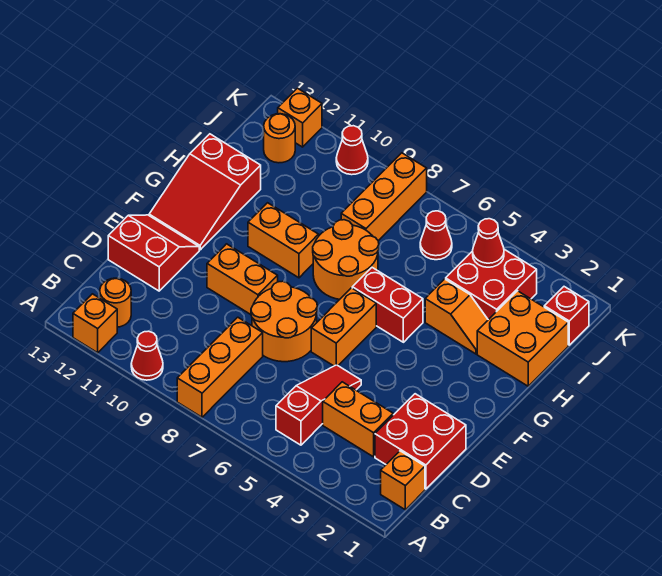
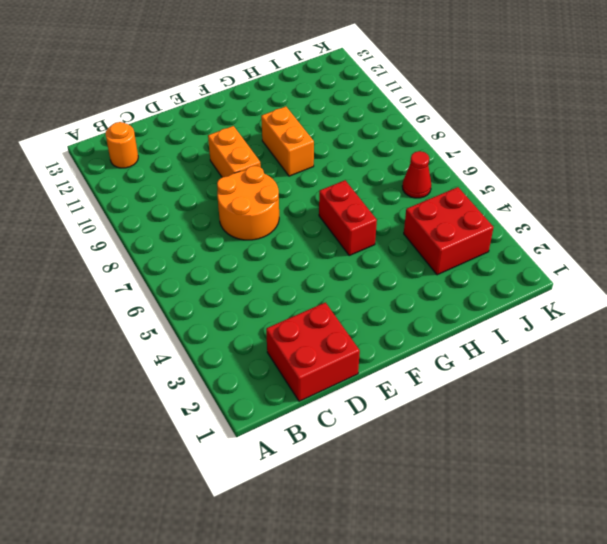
none -> orange brick A8:C8 level 1
none -> red cone A10 level 1
none -> orange brick A12 level 1

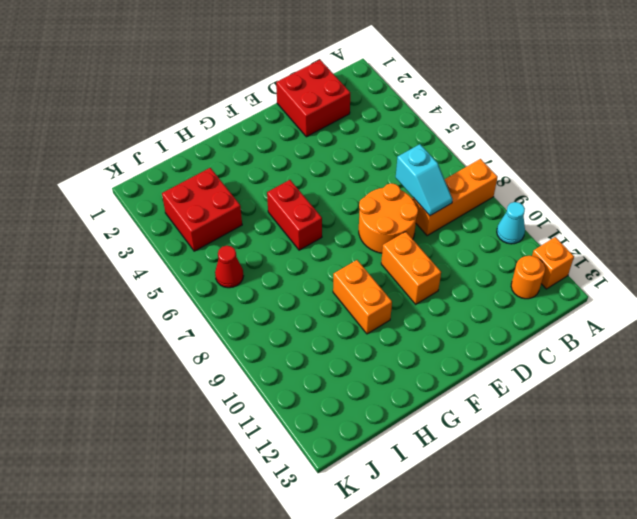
cyan cone A10 level 1 -> red cone A10 level 1
cyan slope C7:C8 level 2 top 7 -> none
none -> orange brick B1 level 1
none -> red slope B5:D5 level 1 top B
none -> orange brick C3:C4 level 1

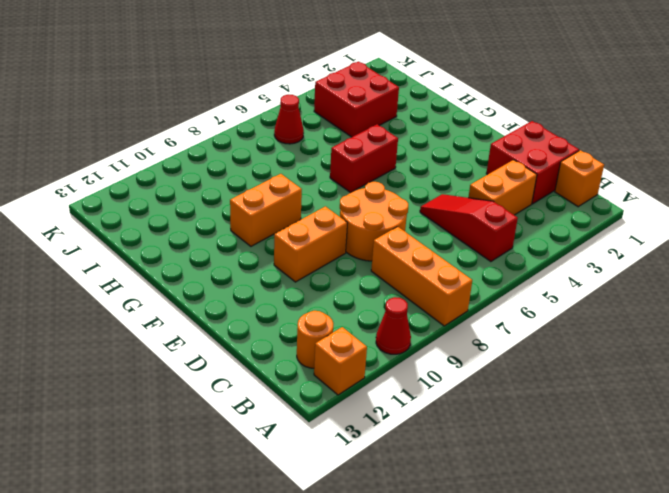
none -> red slope D12:E13 level 1 top D
none -> orange brick E6:F6 level 1
none -> red slope F12:H13 level 1 top H

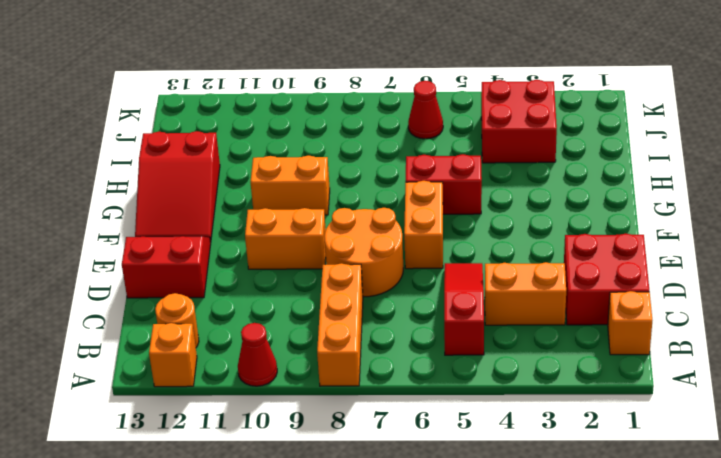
none -> orange round brick G7:H8 level 1
none -> orange brick H1:I2 level 1
none -> orange slope H3:H4 level 1 top 4

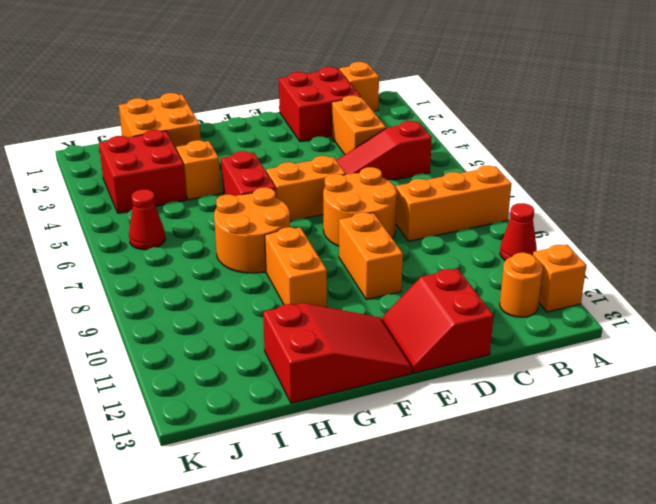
none -> orange brick I8:K8 level 1
none -> red brick J1 level 1
none -> orange round brick J12 level 1

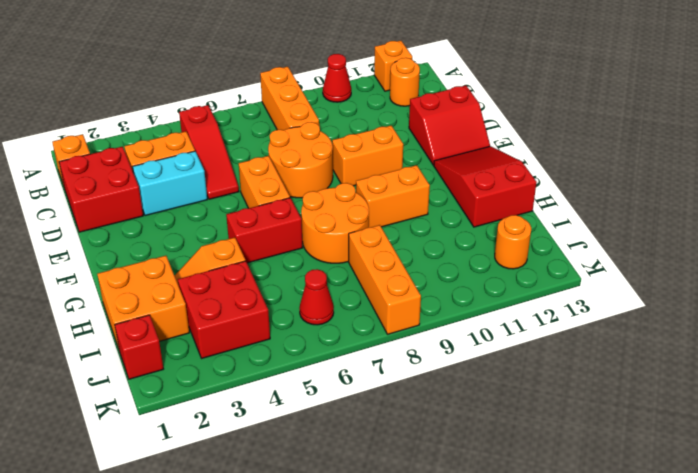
cyan brick D3:D4 level 1 -> none
none -> red cone K10 level 1
none -> orange brick K12 level 1
none -> red cone J4 level 2

